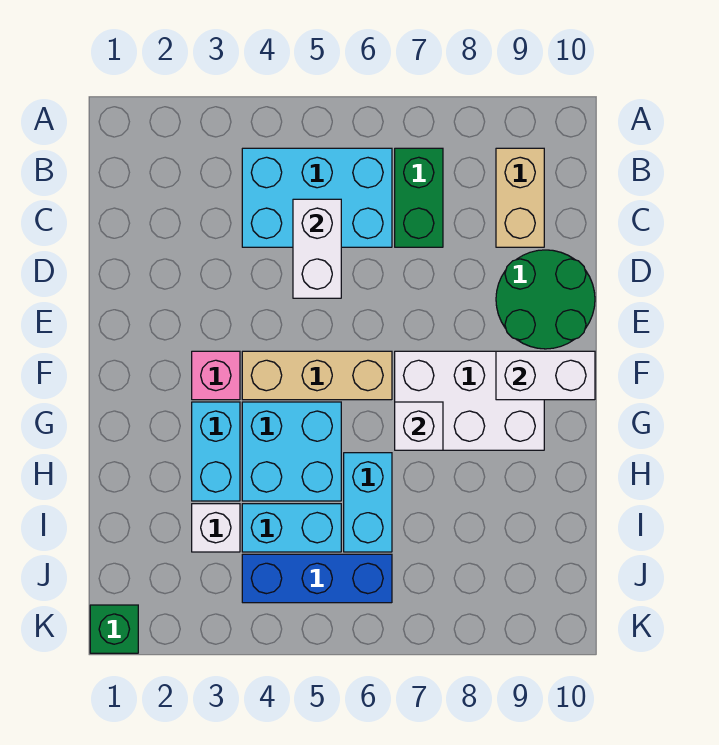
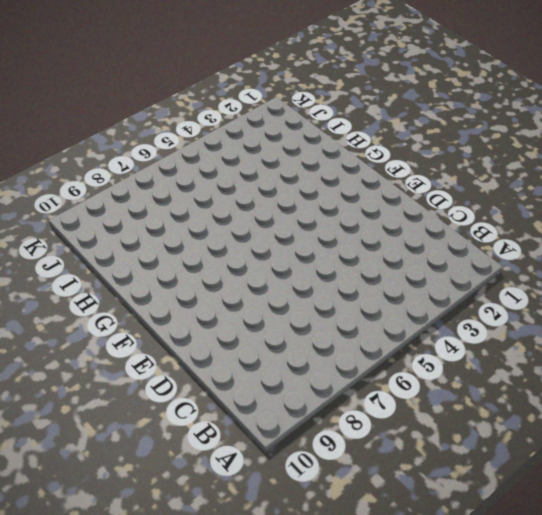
none -> cyan brick B4:C6 level 1
none -> green brick B7:C7 level 1
none -> tan brick B9:C9 level 1

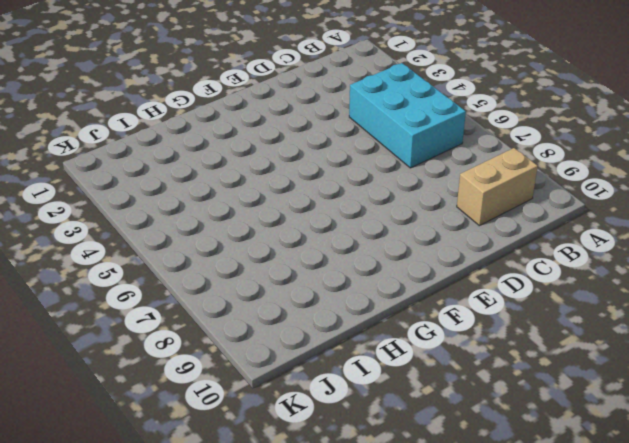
none -> green brick B7:C7 level 1
none -> green round brick D9:E10 level 1
none -> pink brick F3 level 1

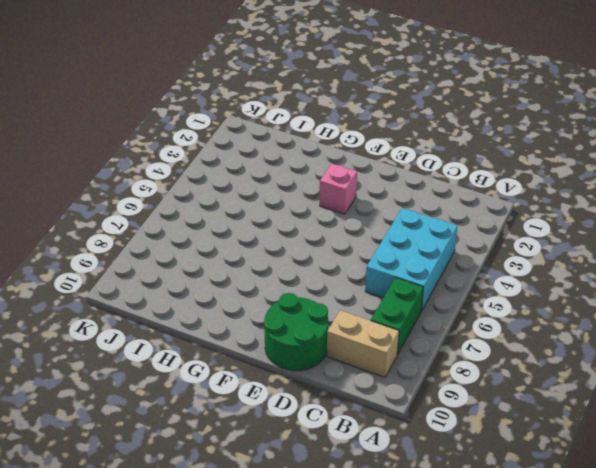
green brick B7:B8 level 1 -> green brick B7:C7 level 1
none -> tan brick F4:F6 level 1
none -> white brick F7:G9 level 1
none -> cyan brick G3:H3 level 1

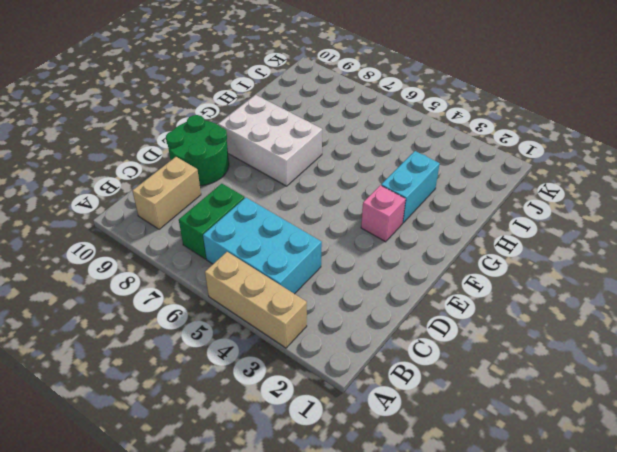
tan brick A3:A5 level 1 -> tan brick F4:F6 level 1
none -> cyan brick G4:H5 level 1
none -> cyan brick H6:I6 level 1
none -> white brick I3 level 1

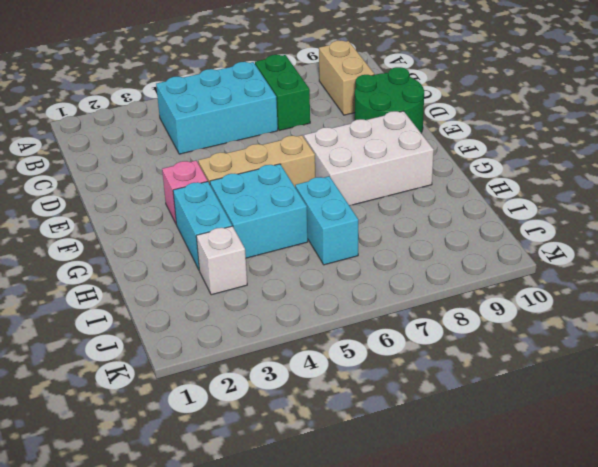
none -> cyan brick I4:I5 level 1
none -> blue brick J4:J6 level 1
none -> green brick K1 level 1

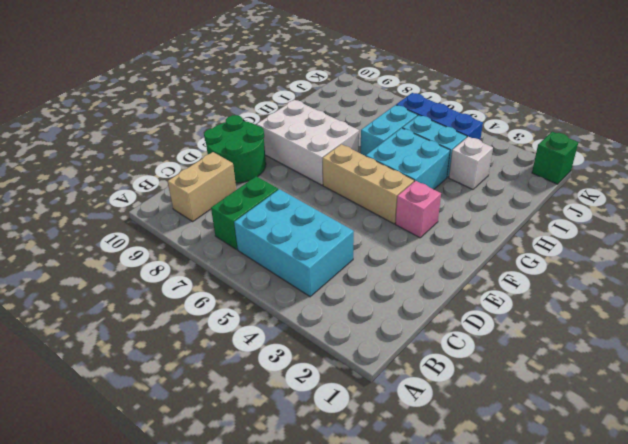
none -> cyan brick G3:H3 level 1
none -> white brick C5:D5 level 2
none -> white brick F9:F10 level 2

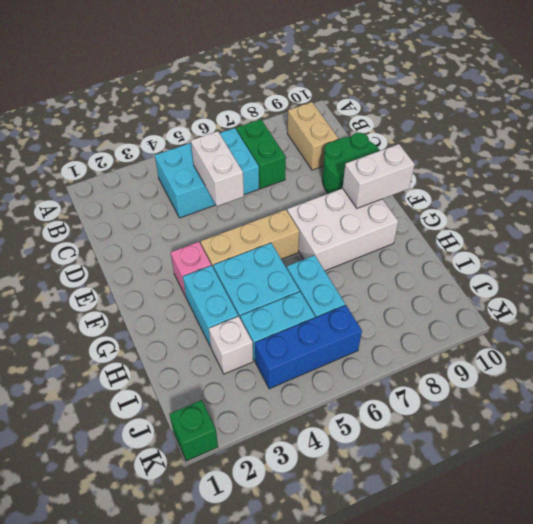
none -> white brick G7 level 2

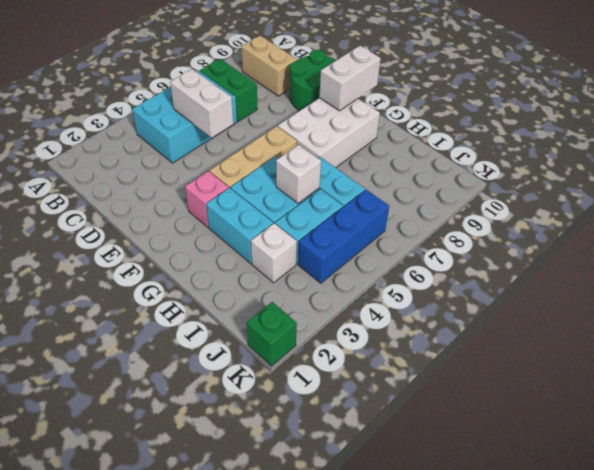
white brick H5 level 2 -> white brick G7 level 2

